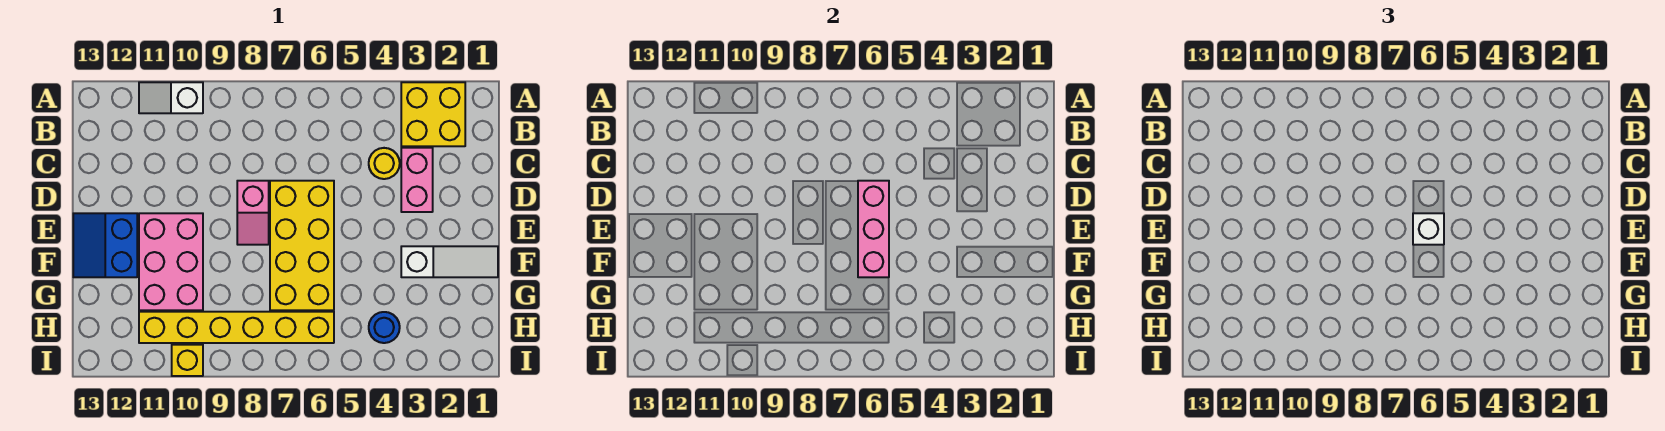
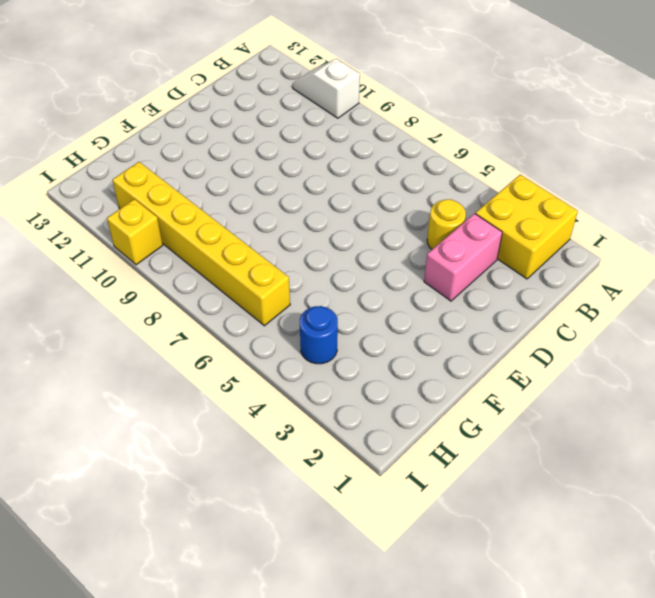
none -> yellow brick D6:G7 level 1
none -> pink slope D8:E8 level 1 top D
none -> pink brick E10:G11 level 1

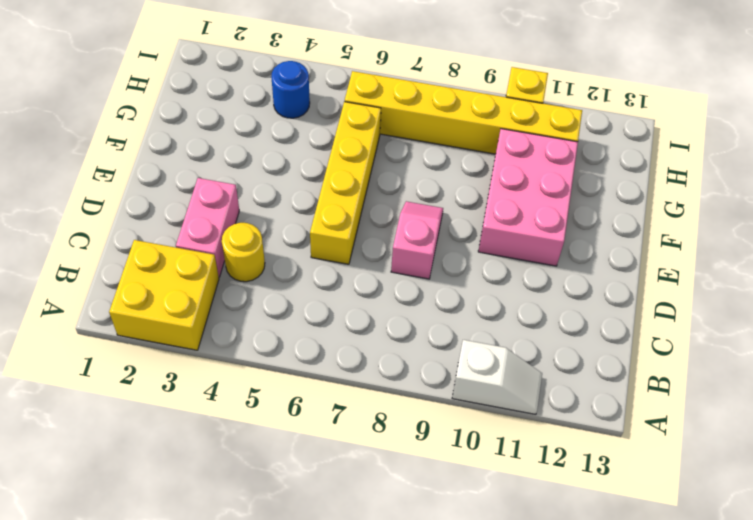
yellow brick D6:G6 level 1 -> yellow brick D6:G7 level 1
none -> blue slope E12:F13 level 1 top 12
none -> white slope F1:F3 level 1 top 3
none -> pink brick D6:F6 level 2

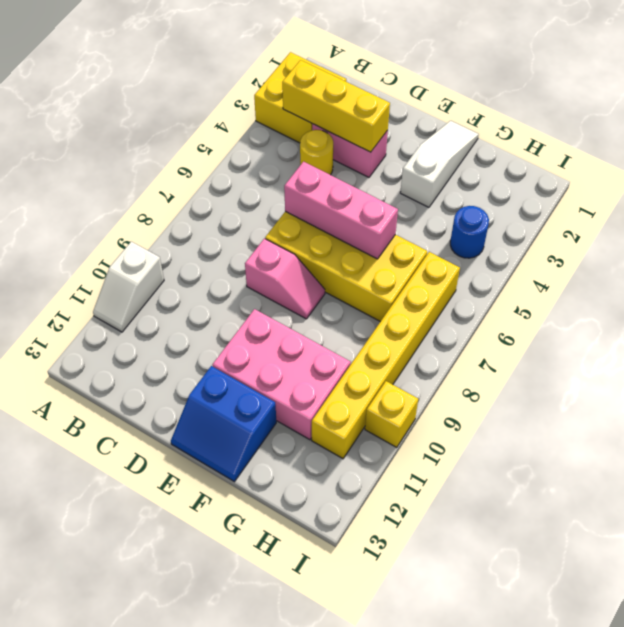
yellow brick B3:D3 level 2 -> none
none -> white brick E6 level 3

